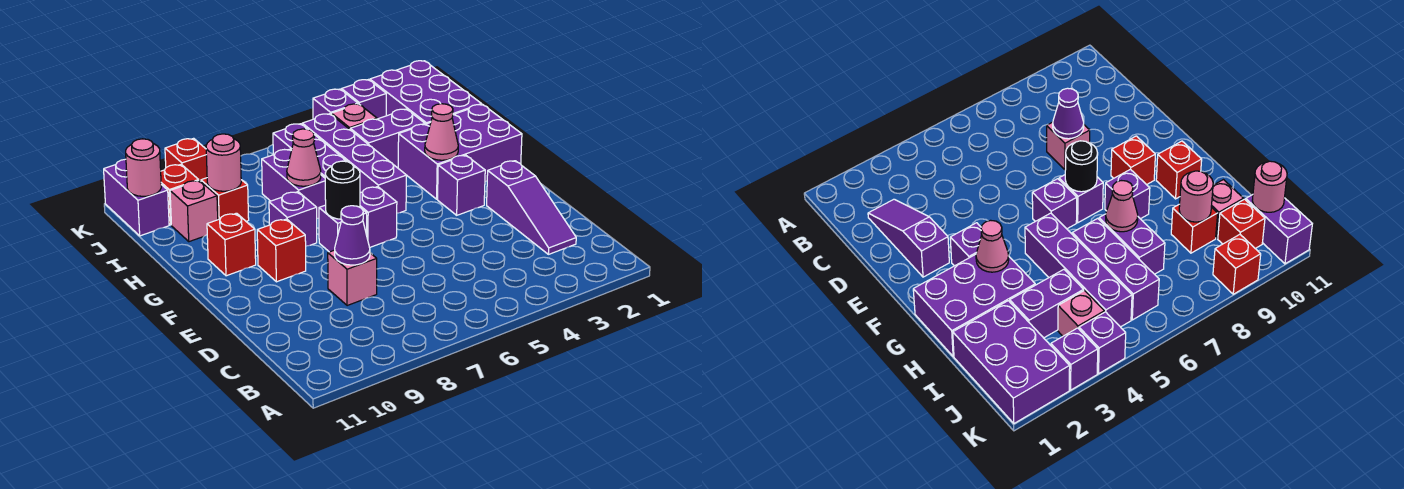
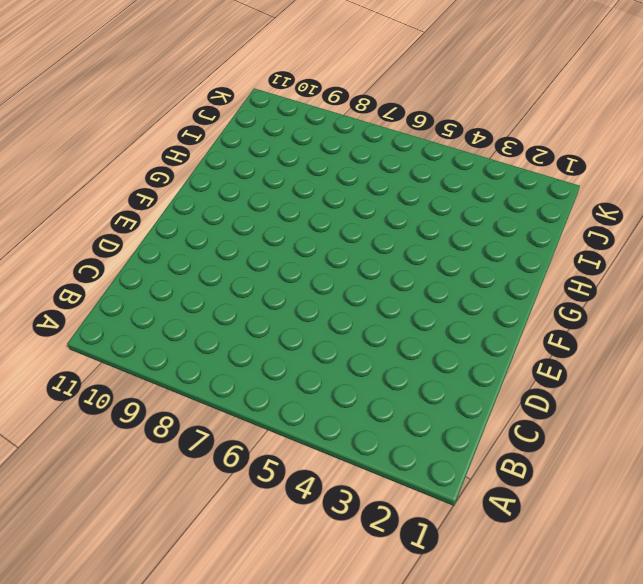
none -> purple slope C2:E2 level 1 top E
none -> pink brick D8 level 1
none -> purple brick F3 level 1

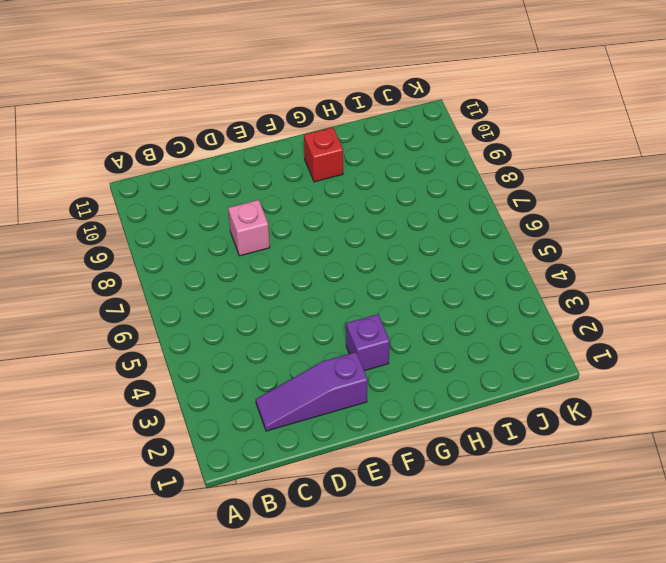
none -> purple brick F6 level 1
none -> purple brick F7 level 1
none -> red brick F9 level 1

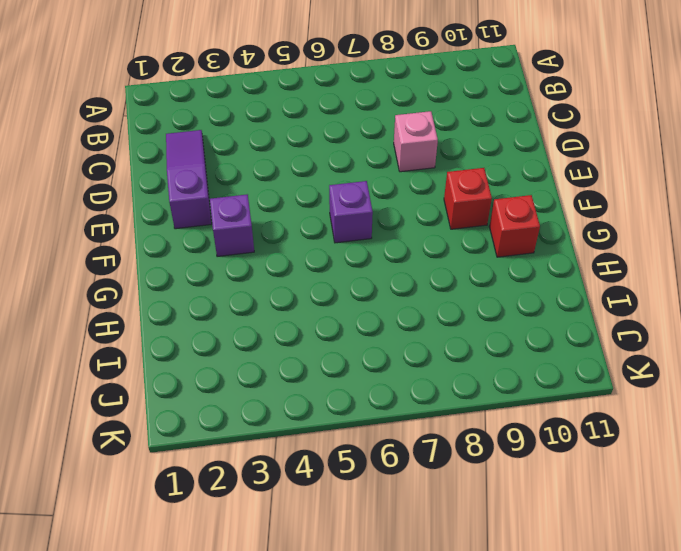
none -> purple brick F7 level 1
none -> purple brick G1:H3 level 1
none -> purple brick G5:J5 level 1

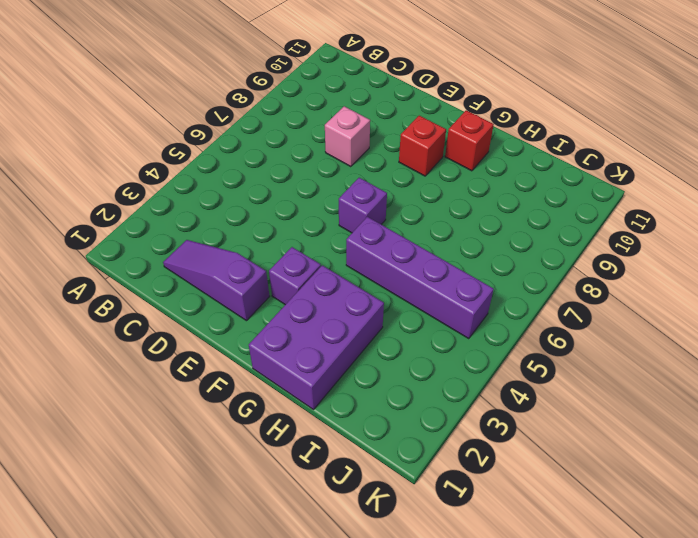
none -> purple brick F7 level 1
none -> purple brick G8 level 1
none -> purple brick H6:J6 level 1

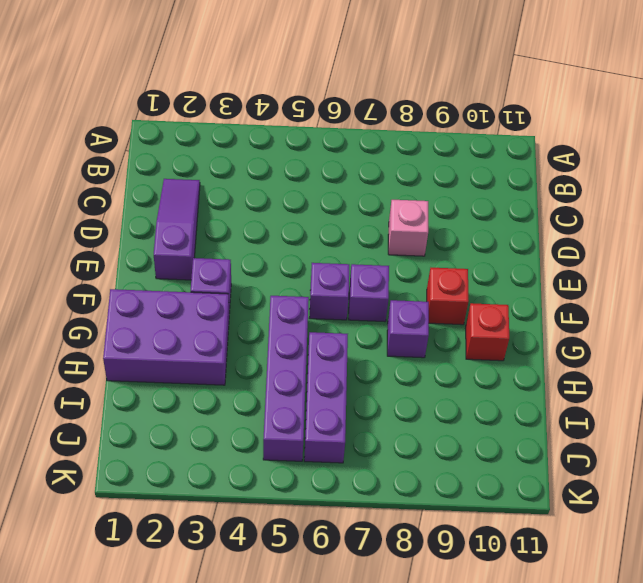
none -> purple brick H7:I7 level 1
none -> purple brick I1:K2 level 1
none -> purple brick I3:I4 level 1

